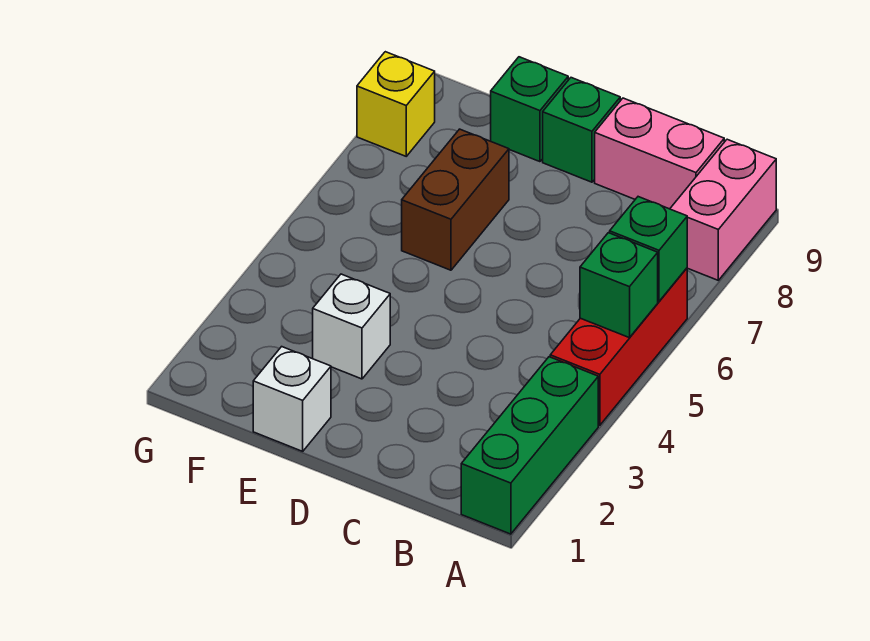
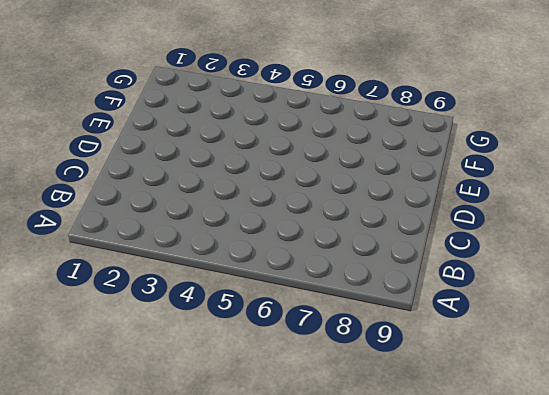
none -> green brick A1:A3 level 1
none -> red brick A4:A6 level 1
none -> pink brick A8:A9 level 1

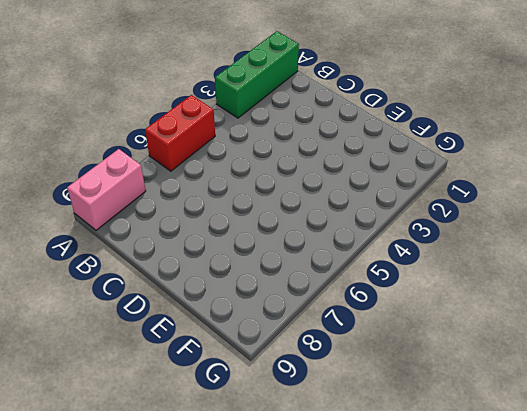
red brick A5:A6 level 1 -> red brick A4:A6 level 1
none -> pink brick B9:C9 level 1
none -> green brick D9 level 1
none -> white brick E1 level 1

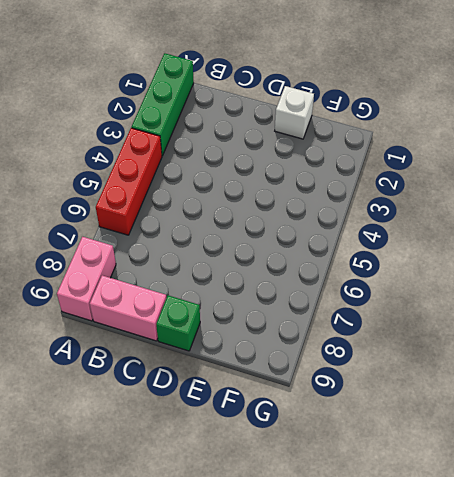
none -> white brick E3 level 1
none -> brown brick E6:E7 level 1
none -> green brick E9 level 1

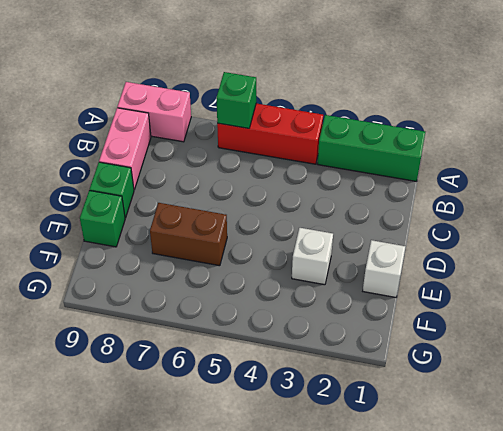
none -> yellow brick G8 level 1
none -> green brick A5 level 2

